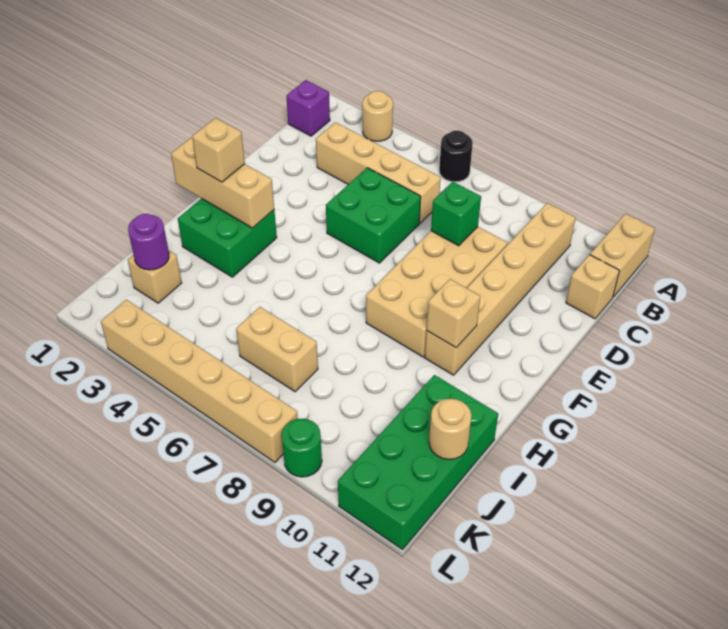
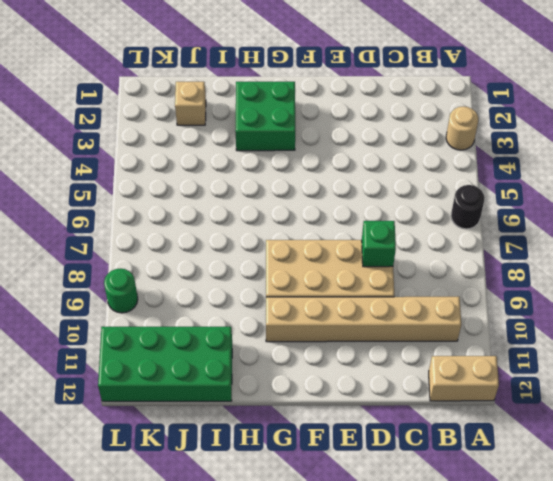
none -> purple brick B1 level 1
none -> tan brick C3:C6 level 1
none -> tan brick C12 level 1

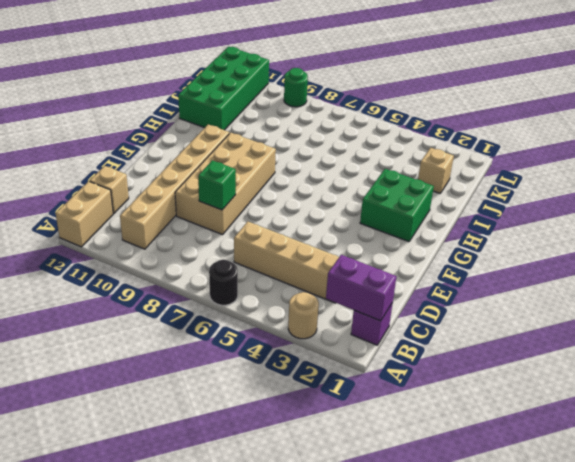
purple brick B1:B2 level 2 -> none
none -> green brick D5:E6 level 1
none -> tan brick J6:J7 level 1
none -> tan brick L3:L8 level 1

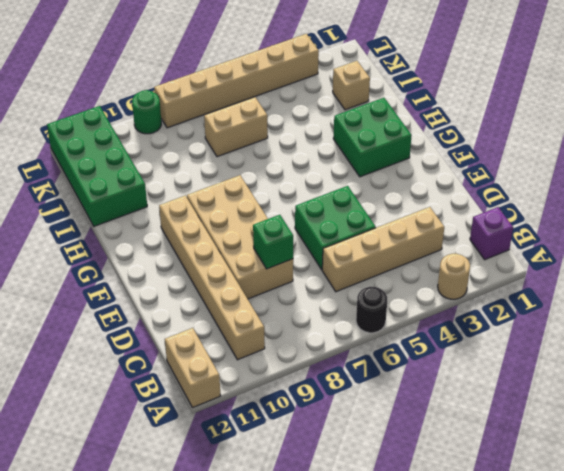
none -> tan brick C12 level 1
none -> tan brick G1:G3 level 2
none -> tan brick G10 level 2

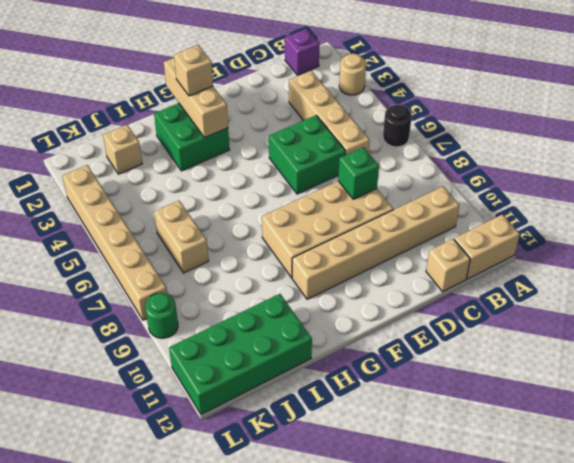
none -> tan brick G10 level 2
none -> purple round brick J2 level 2
none -> tan round brick J12 level 2

